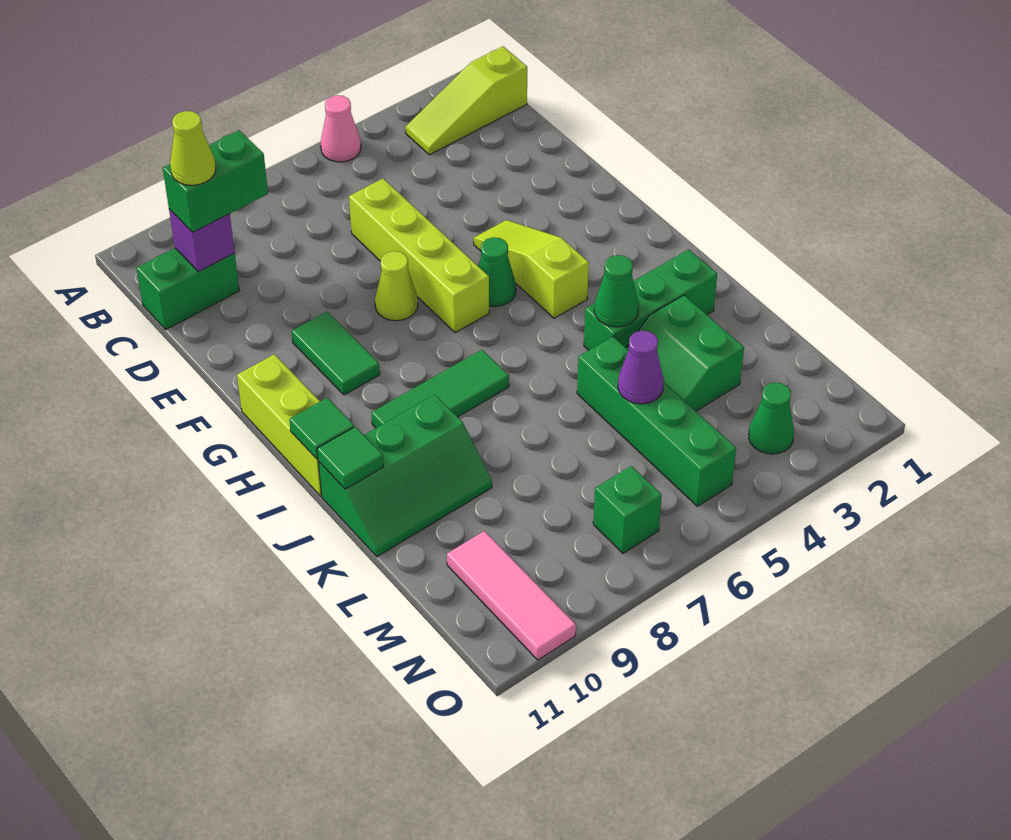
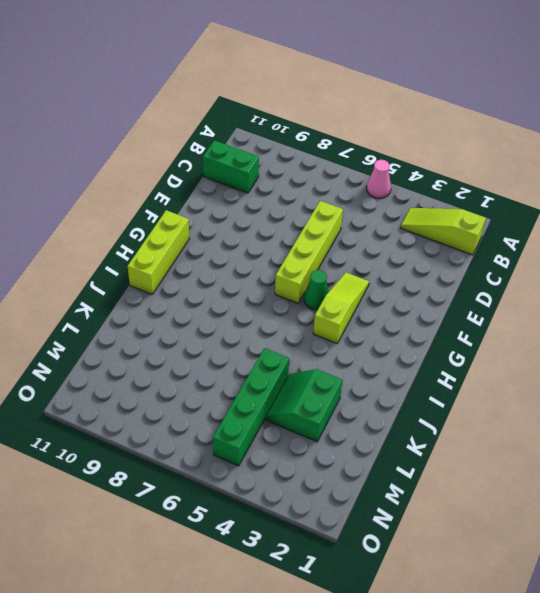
none -> lime cone F7 level 1
none -> green tile F9:G9 level 1
none -> green tile I7:I9 level 1

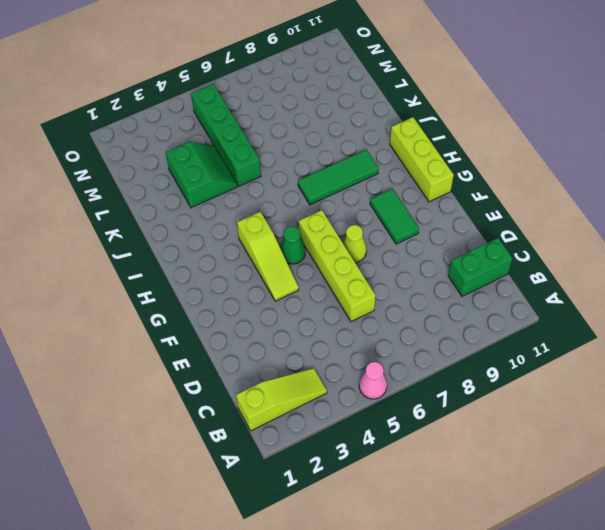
none -> green brick J2:J4 level 1
none -> green slope J9:K11 level 1 top J
none -> pink tile M10:O10 level 1

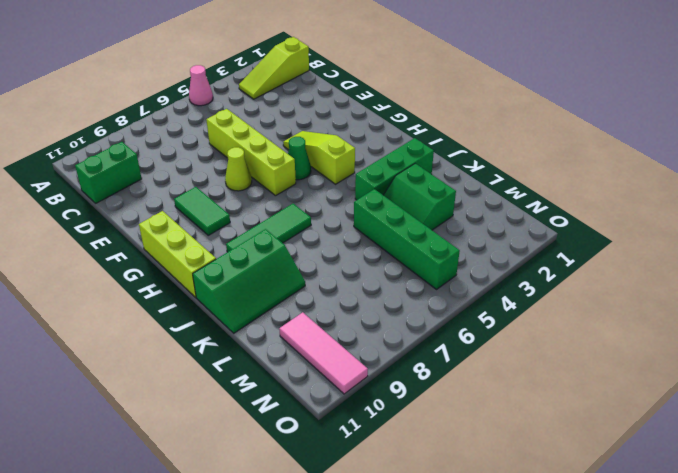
none -> green cone N3 level 1
none -> green brick N7 level 1
none -> purple brick C10 level 2

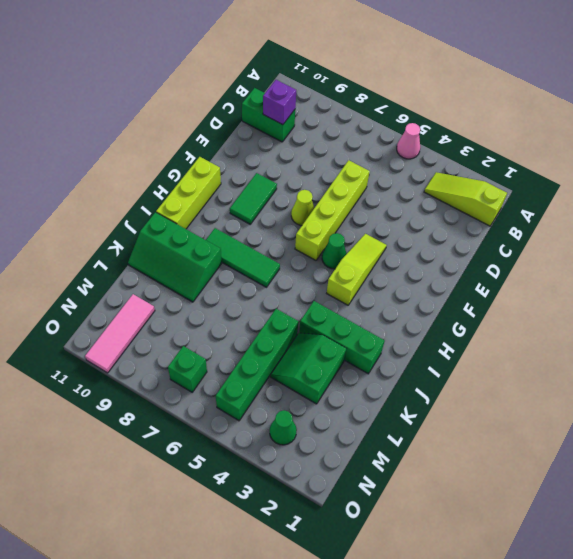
none -> green tile I11 level 2
none -> green cone J4 level 2
none -> green tile J11 level 2

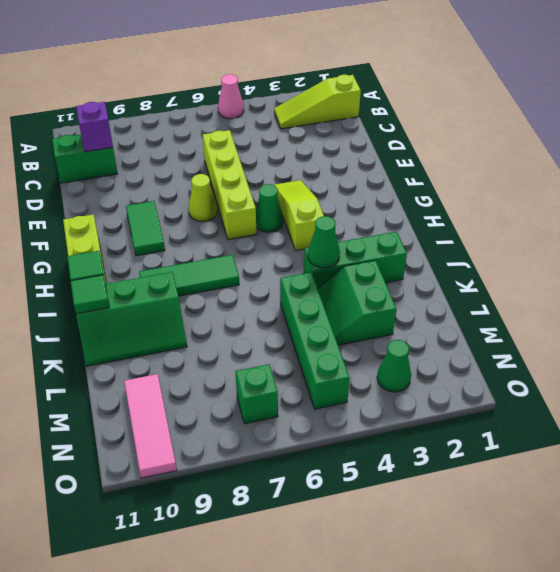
none -> purple cone L5 level 2
none -> green brick C9:C10 level 3
none -> lime cone C10 level 4

